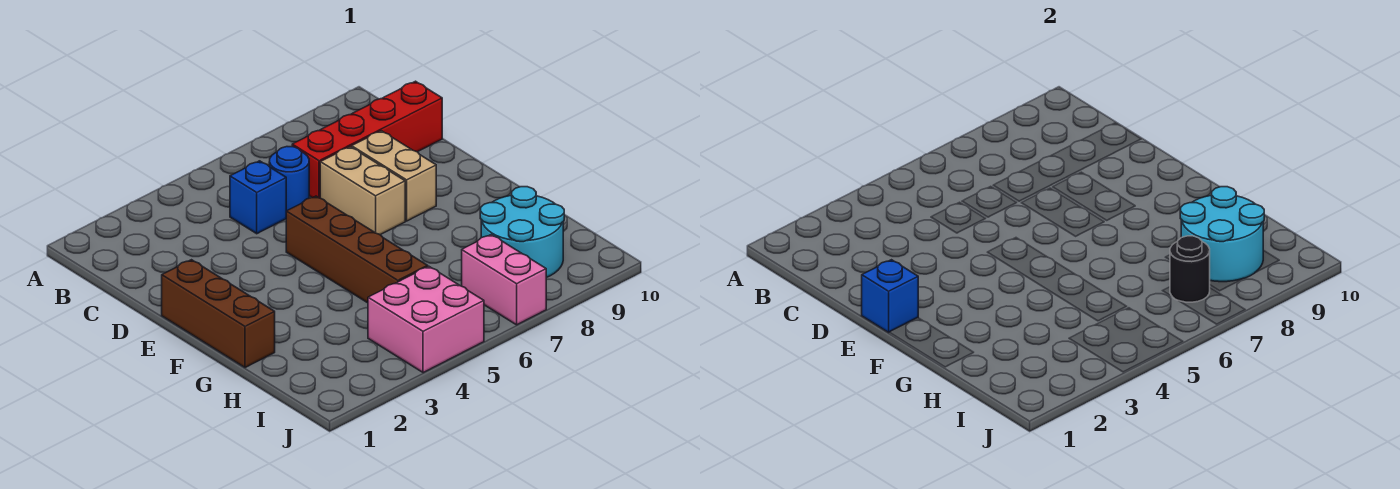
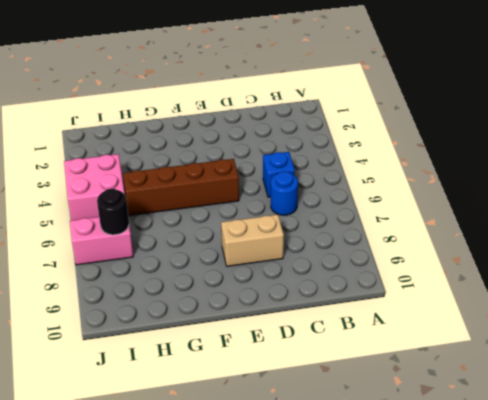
none -> red brick C7:C10 level 1
none -> tan brick D7:E7 level 1
none -> brown brick E1:G1 level 1

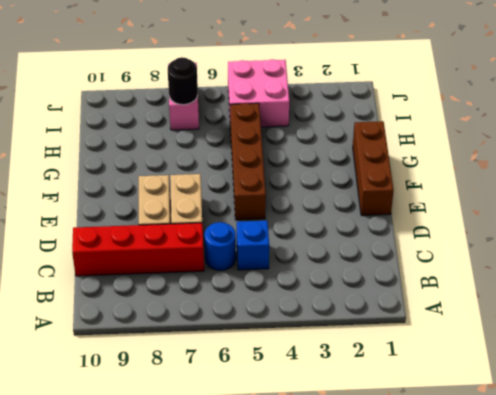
none -> cyan round brick H8:I9 level 1
none -> blue brick E1 level 2
none -> cyan round brick H8:I9 level 2

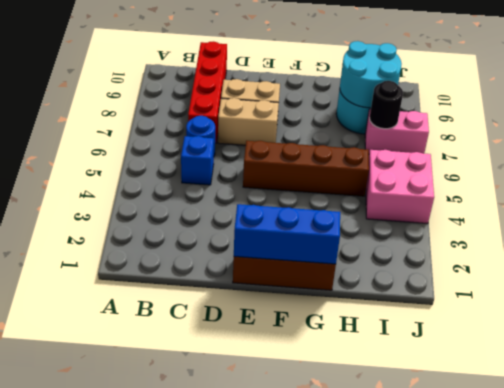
blue brick E1:G1 level 2 -> blue brick E1 level 2

